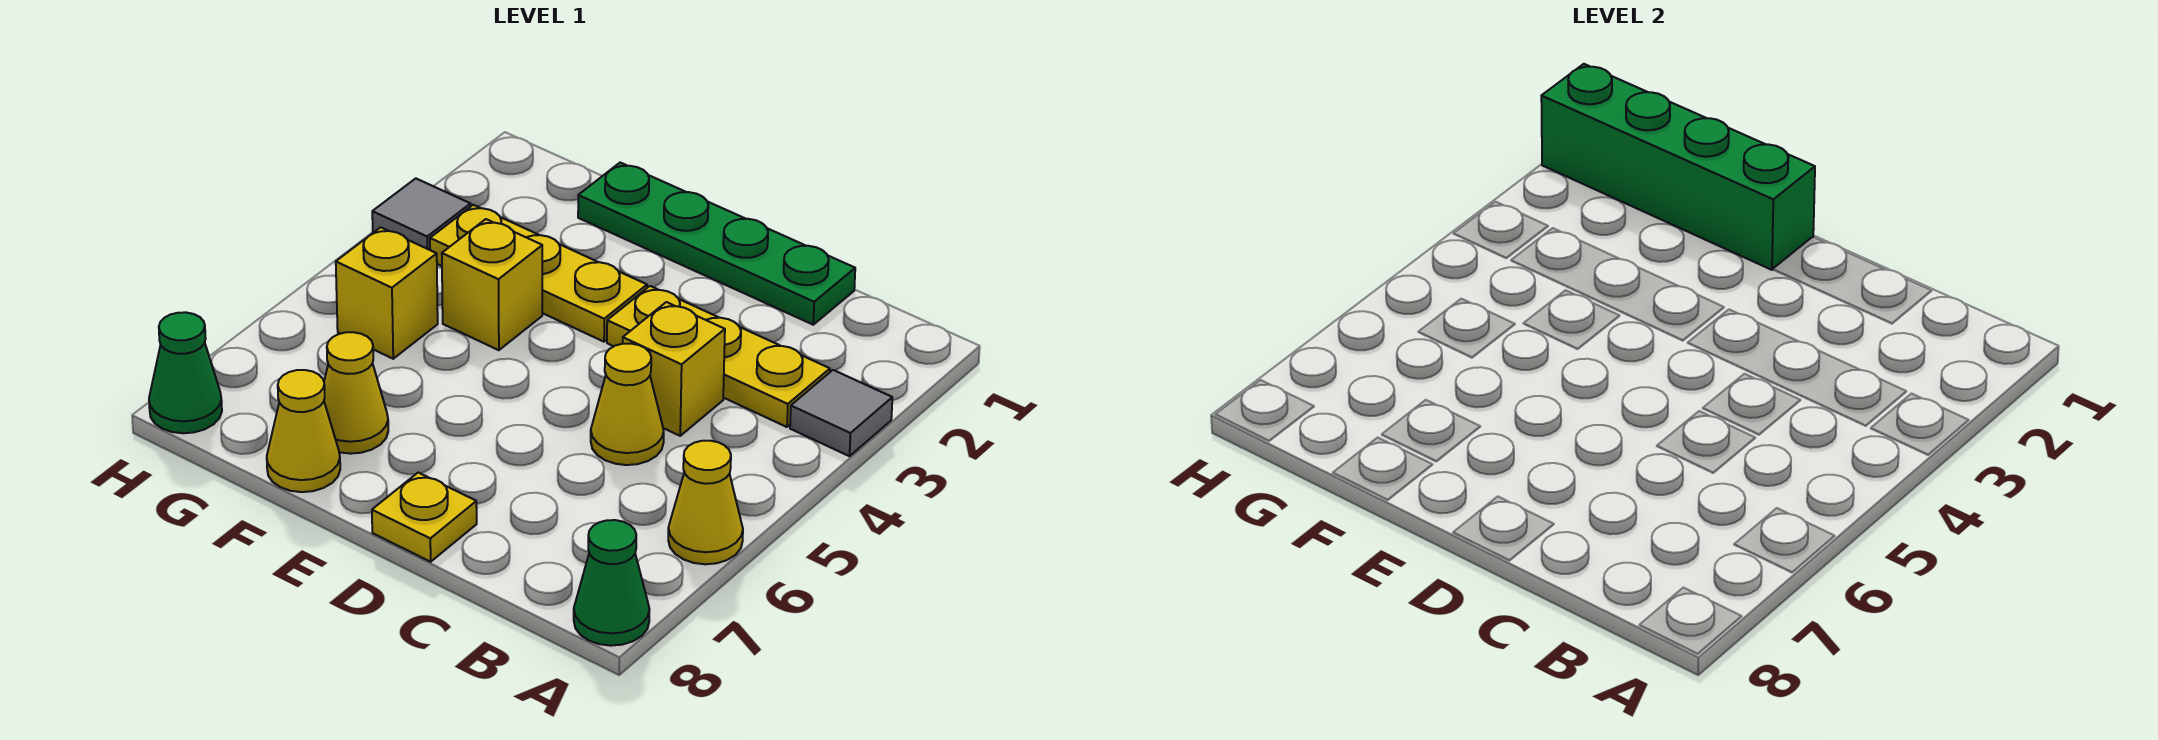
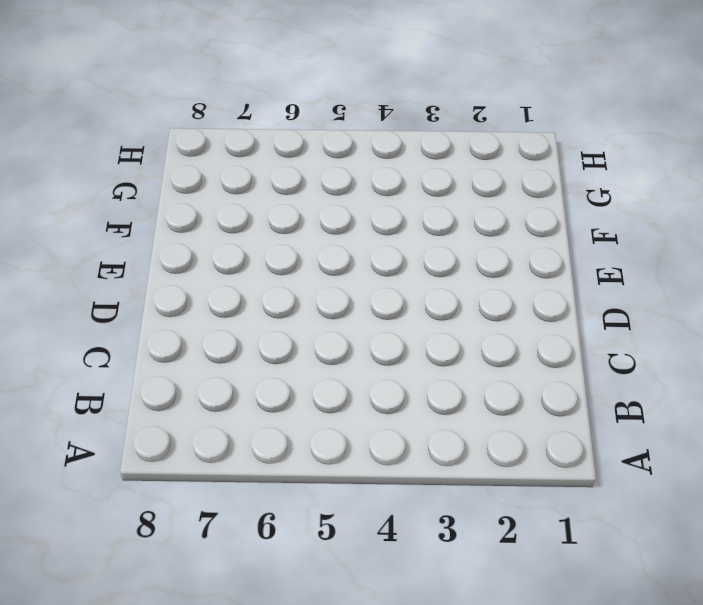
none -> grey tile A3 level 1
none -> yellow cone A6 level 1
none -> green cone A8 level 1

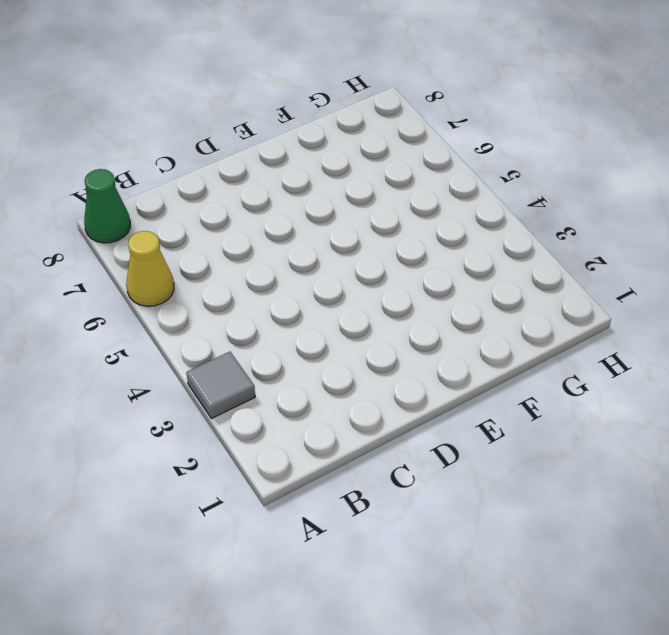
none -> yellow plate B3:D3 level 1
none -> green plate C1:F1 level 1
none -> yellow brick C4 level 1

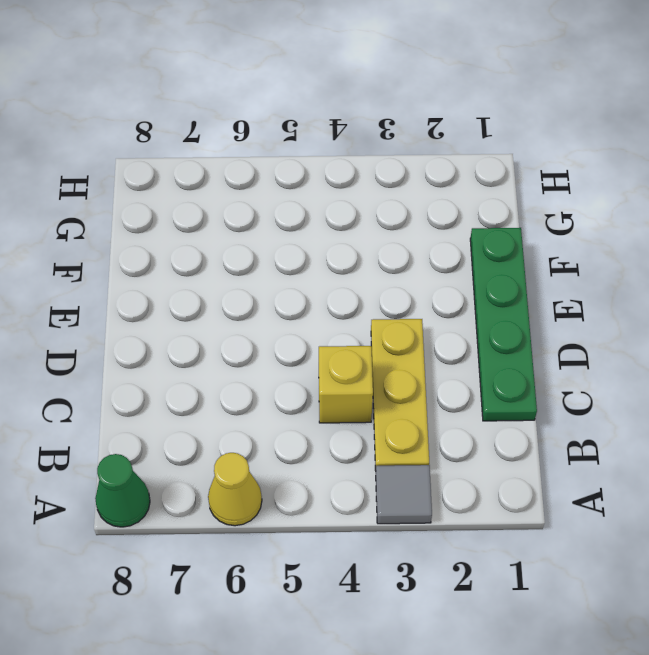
none -> yellow cone C5 level 1
none -> yellow plate D8 level 1
none -> yellow plate E3:G3 level 1

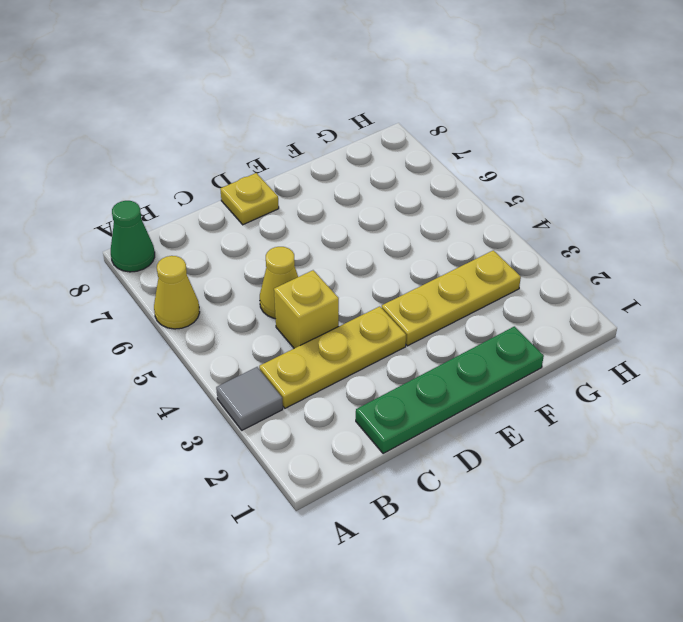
none -> yellow brick F4 level 1
none -> yellow cone F7 level 1
none -> yellow cone F8 level 1

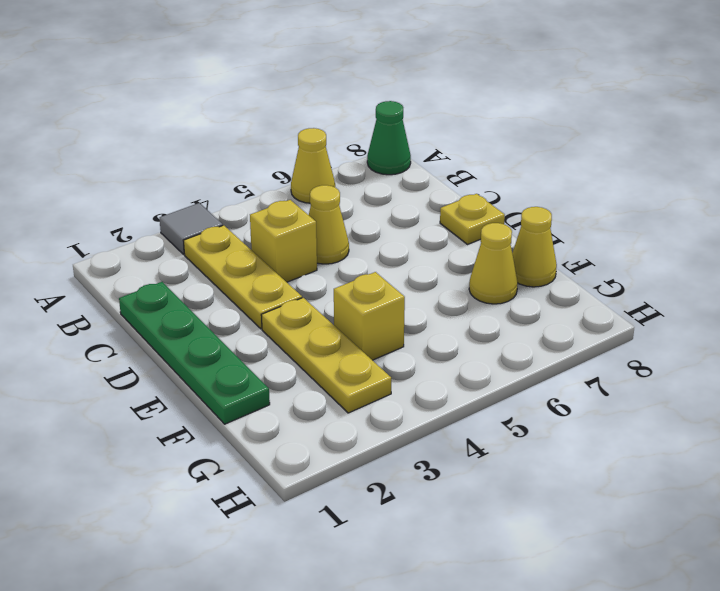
none -> yellow brick G5 level 1
none -> grey tile H3 level 1
none -> green cone H8 level 1

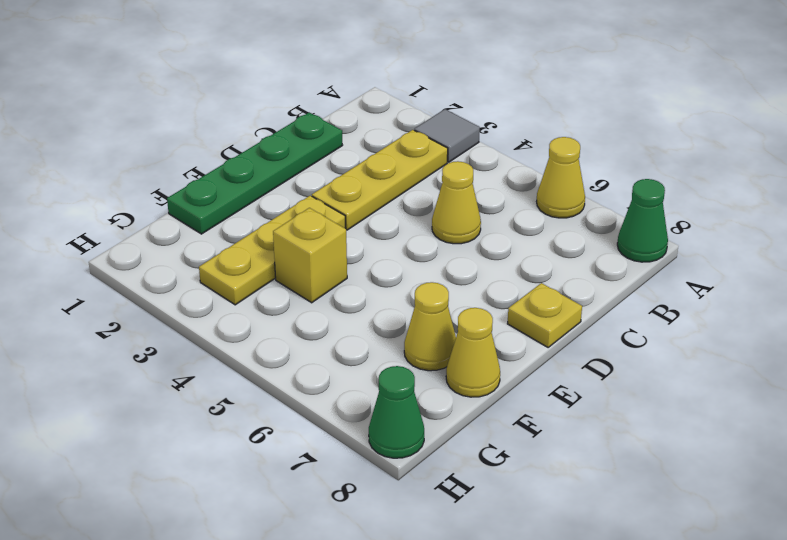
none -> yellow brick C4 level 1
none -> yellow brick G5 level 1
none -> grey tile H3 level 1

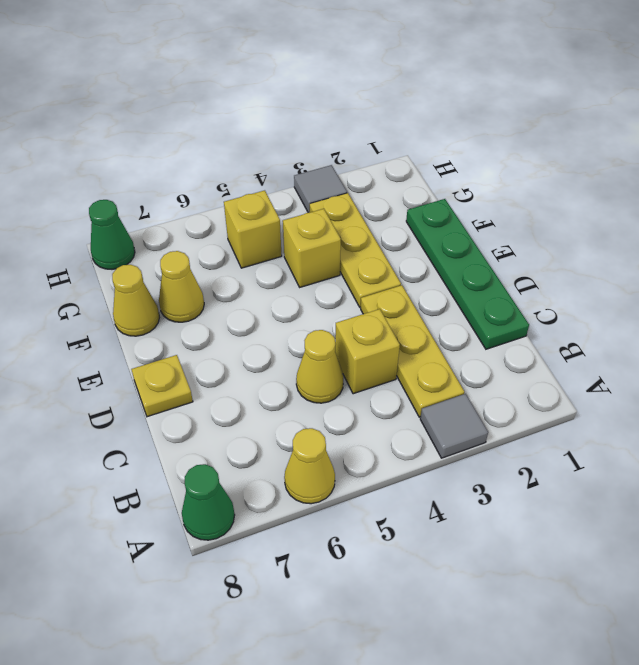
none -> green brick E1:H1 level 2

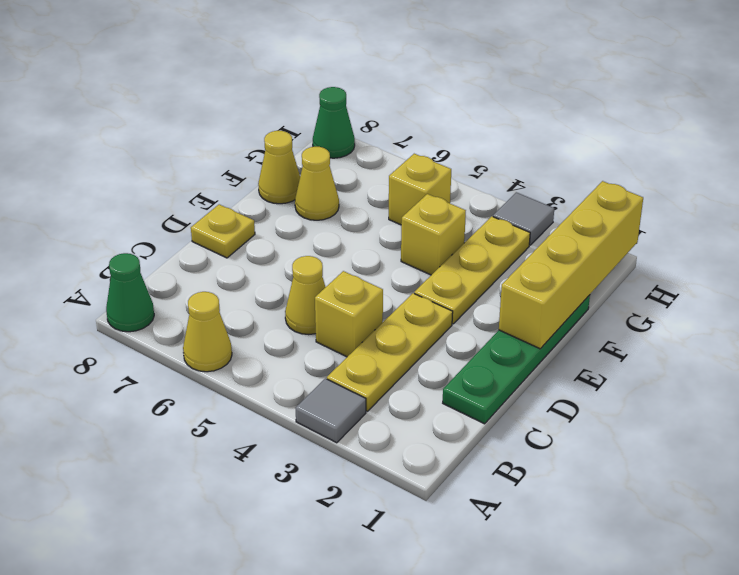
yellow brick E1:H1 level 2 -> green brick E1:H1 level 2

